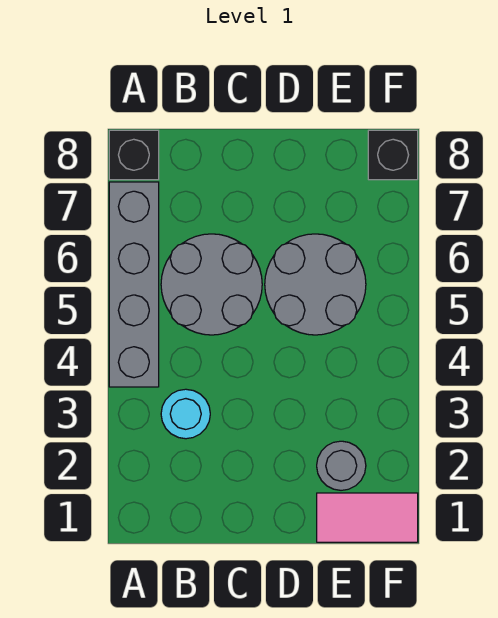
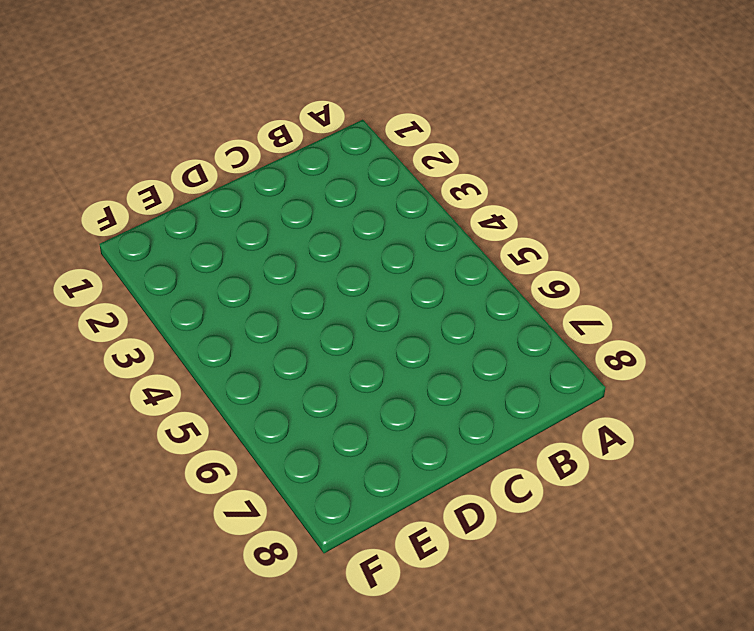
none -> grey brick A4:A7 level 1
none -> black brick A8 level 1

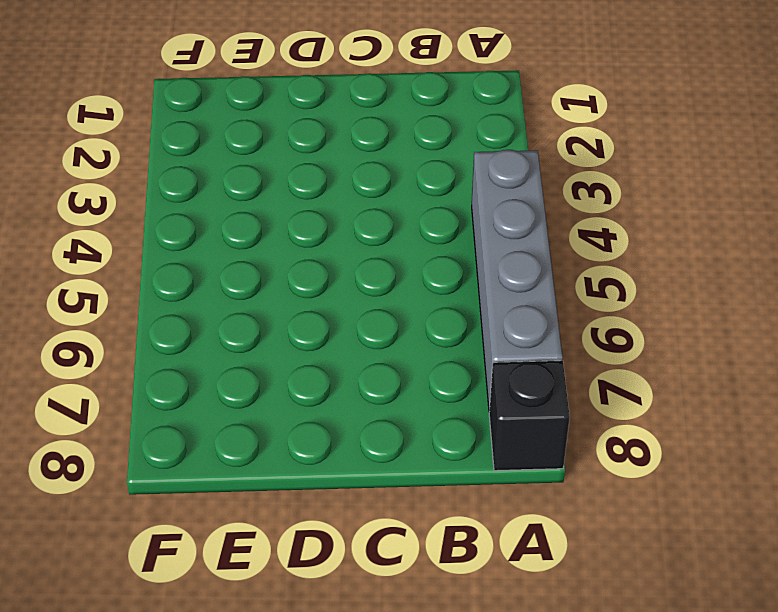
none -> cyan round brick B3 level 1
none -> grey round brick B5:C6 level 1

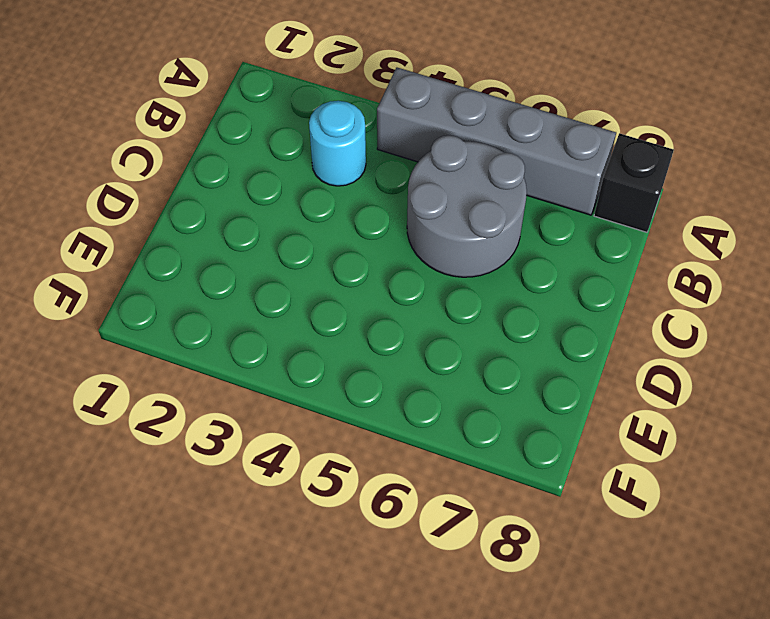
none -> grey round brick D5:E6 level 1
none -> pink tile E1:F1 level 1

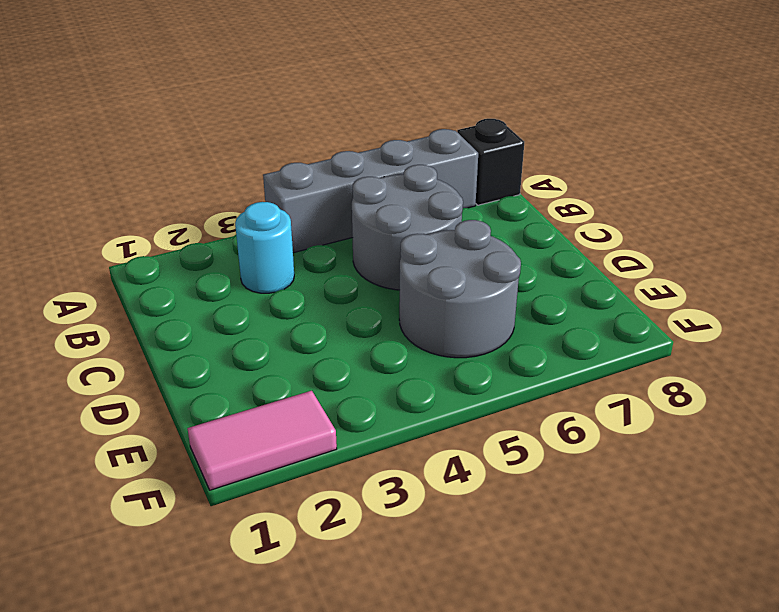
pink tile F1:F2 level 1 -> pink tile E1:F1 level 1
none -> grey round brick E2 level 1
none -> black brick F8 level 1

